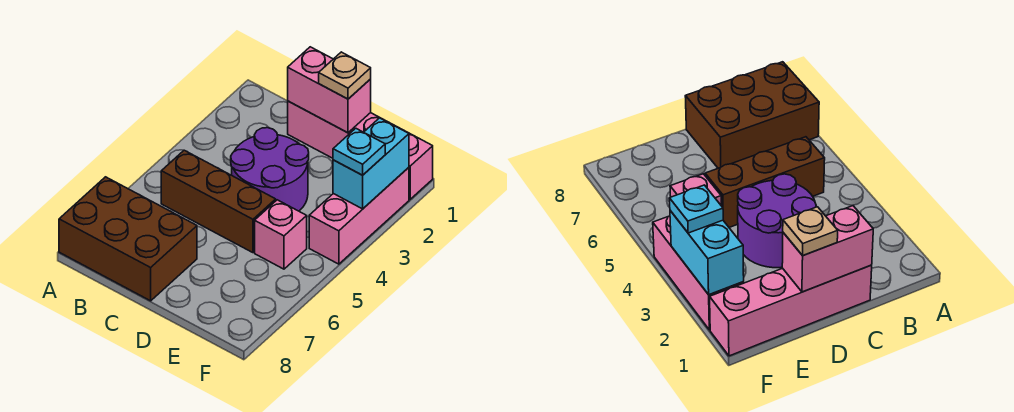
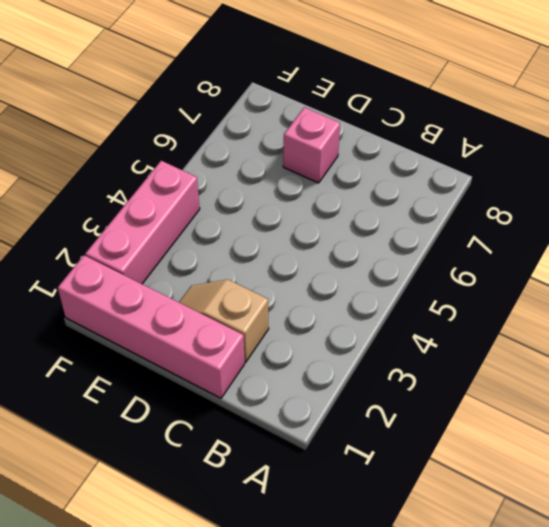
tan slope C2:D2 level 1 top C -> none
pink brick D7 level 1 -> pink brick E5 level 1
none -> brown brick A7:C8 level 1
none -> brown brick B5:D5 level 1

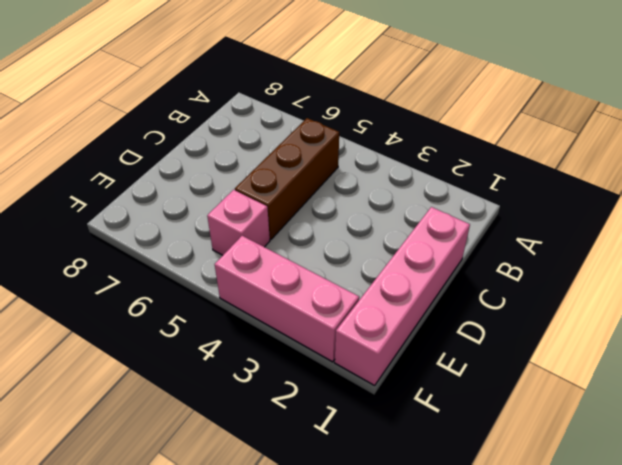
none -> brown brick A7:C8 level 1
none -> purple round brick C3:D4 level 1

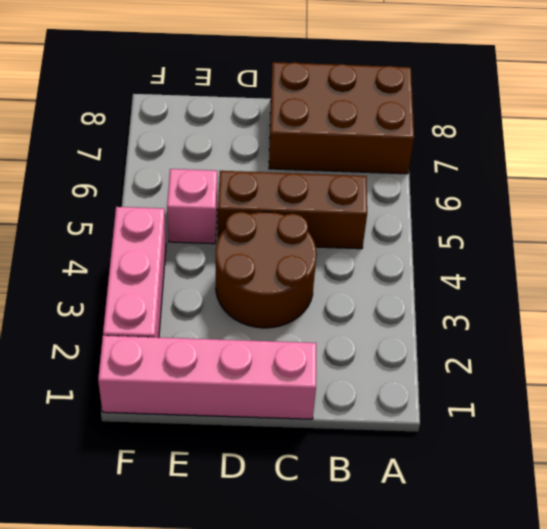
brown round brick C3:D4 level 1 -> purple round brick C3:D4 level 1
none -> pink brick C1:D1 level 2
none -> cyan brick F2:F3 level 2

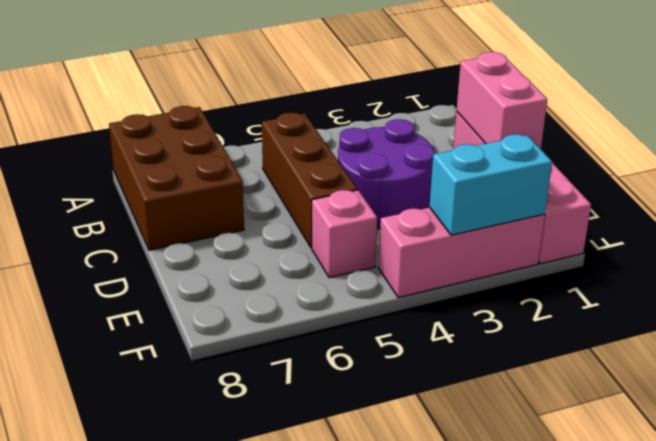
none -> tan plate D1 level 3
none -> cyan plate F3 level 3

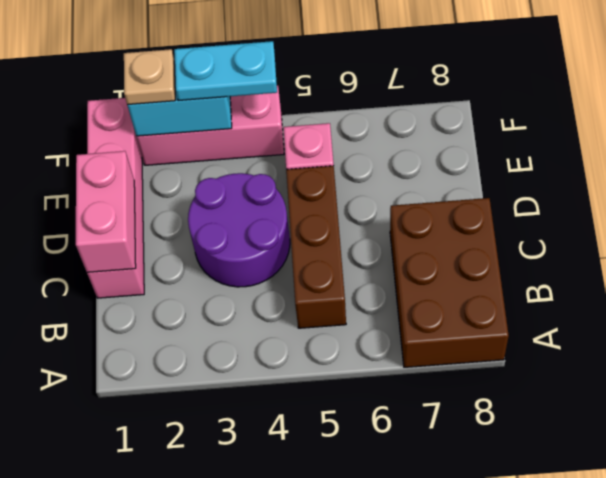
tan plate F2 level 3 -> tan plate D1 level 3
cyan plate F3:F4 level 3 -> cyan plate F3 level 3

